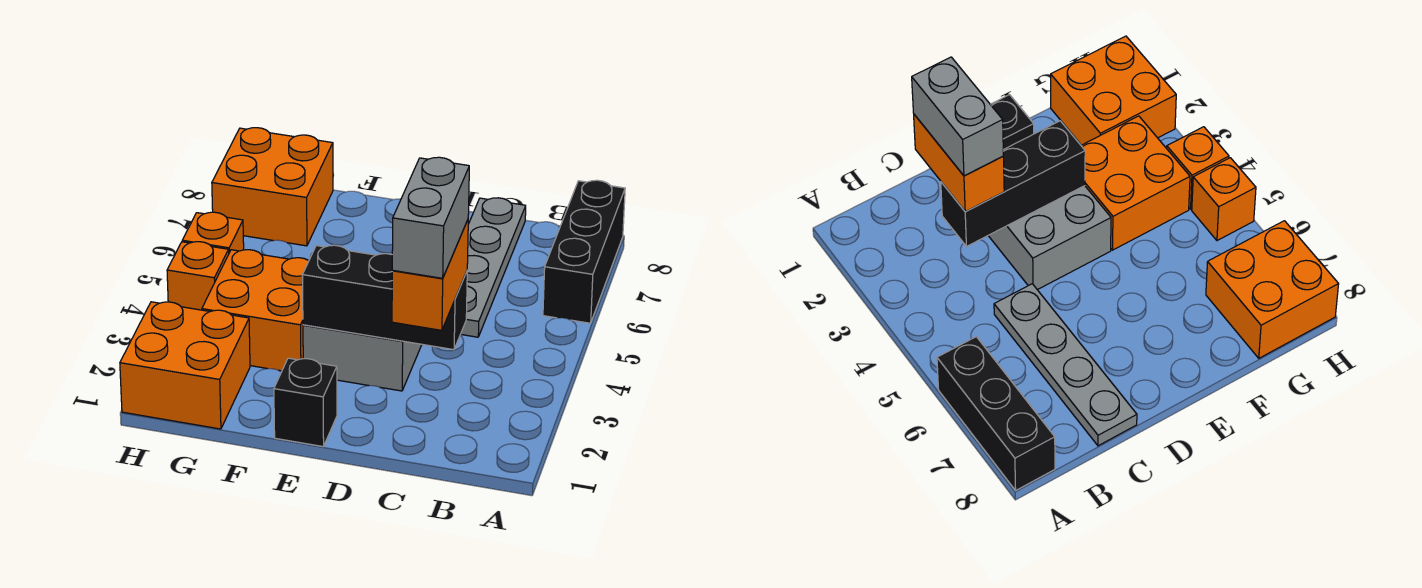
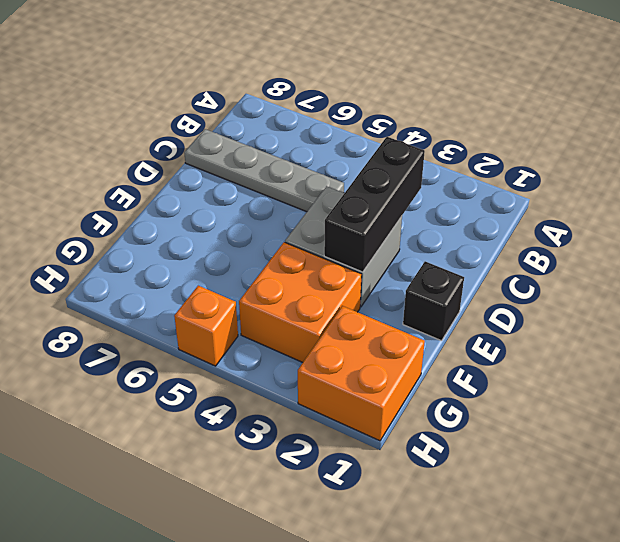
none -> black brick A6:A8 level 1
none -> orange brick G7:H8 level 1
none -> orange brick H4 level 1

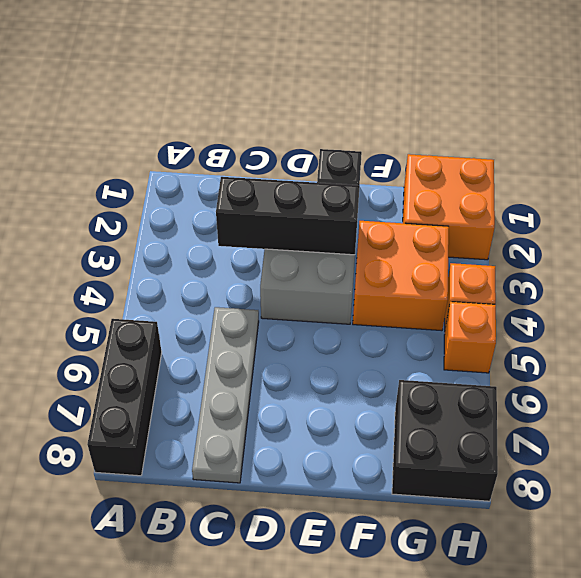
black brick G7:H8 level 1 -> orange brick G7:H8 level 1
none -> orange brick C2:C3 level 3
none -> grey brick C2:C3 level 4

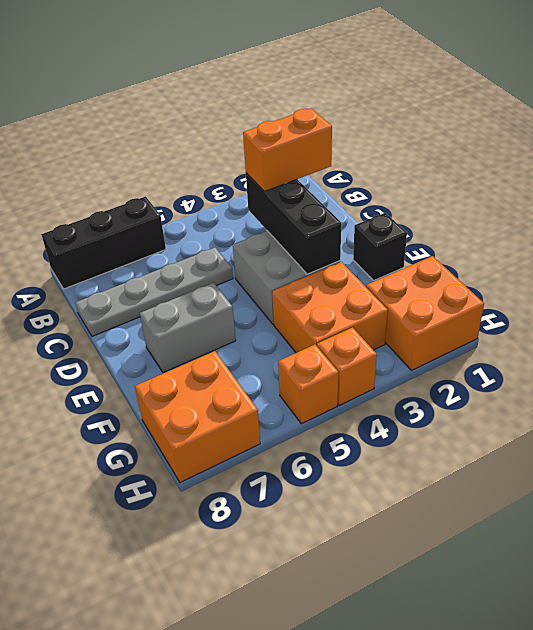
grey brick E6:E7 level 1 -> grey brick C2:C3 level 4

